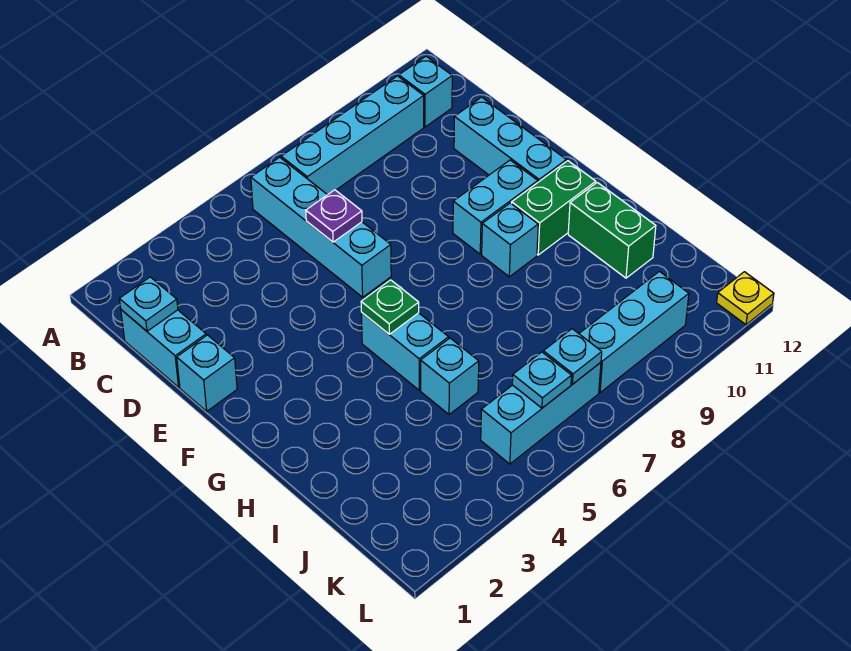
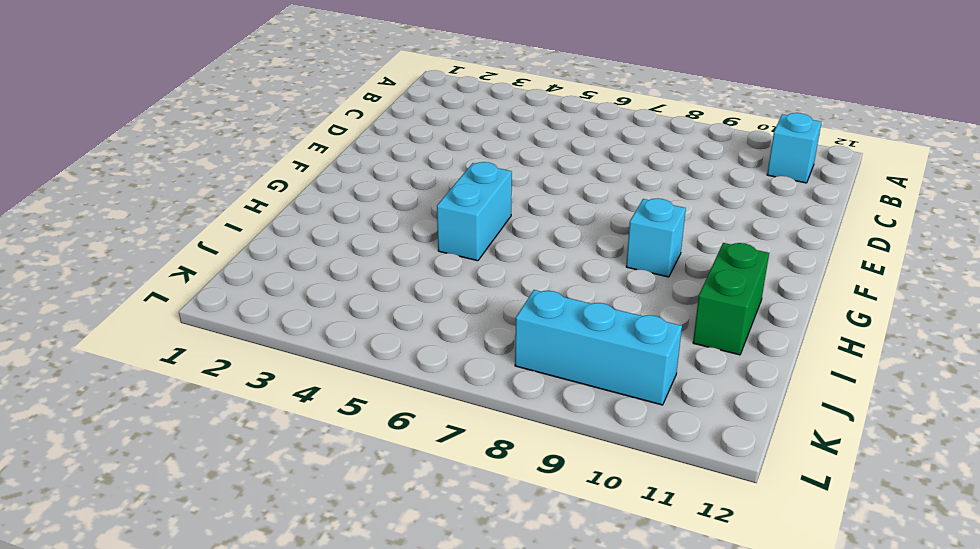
none -> cyan brick B6:E6 level 1
none -> cyan brick B7:B10 level 1
none -> cyan brick C1:D1 level 1

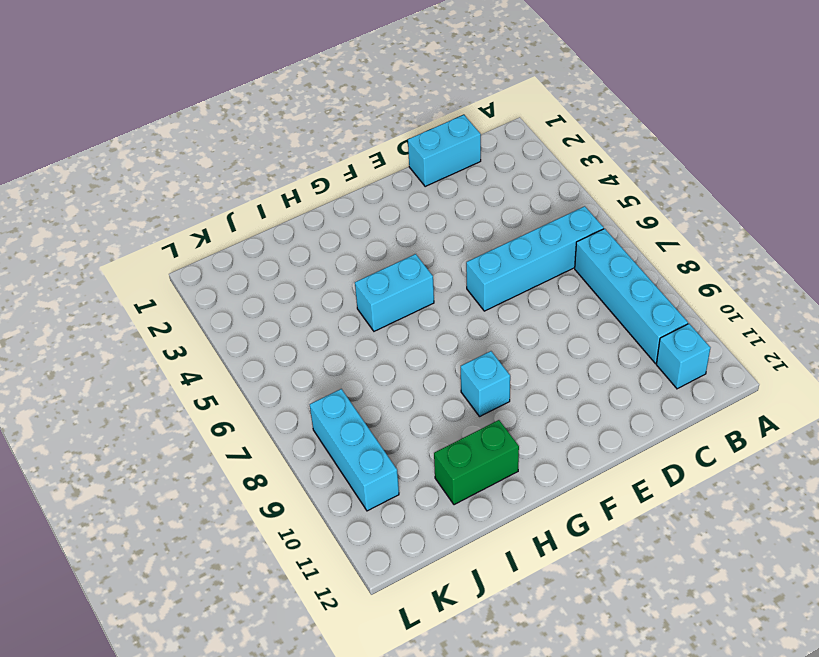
none -> cyan brick D11:F11 level 1
none -> cyan brick E1 level 1
none -> cyan brick F9:F10 level 1

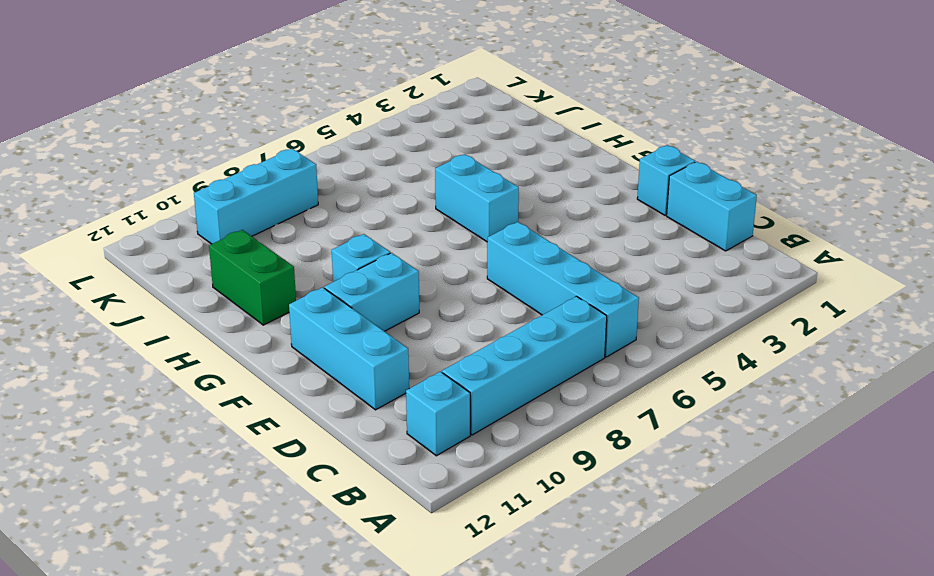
none -> green brick G10:G11 level 1
none -> cyan brick I5 level 1
none -> cyan brick K5:K7 level 1

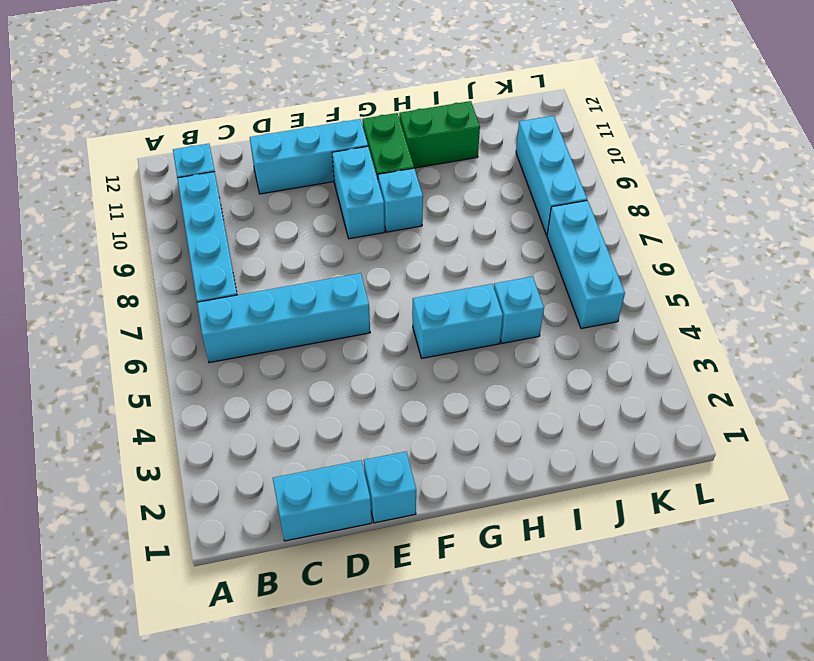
none -> yellow plate L12 level 1
none -> cyan plate C1 level 2
none -> purple plate D6 level 2

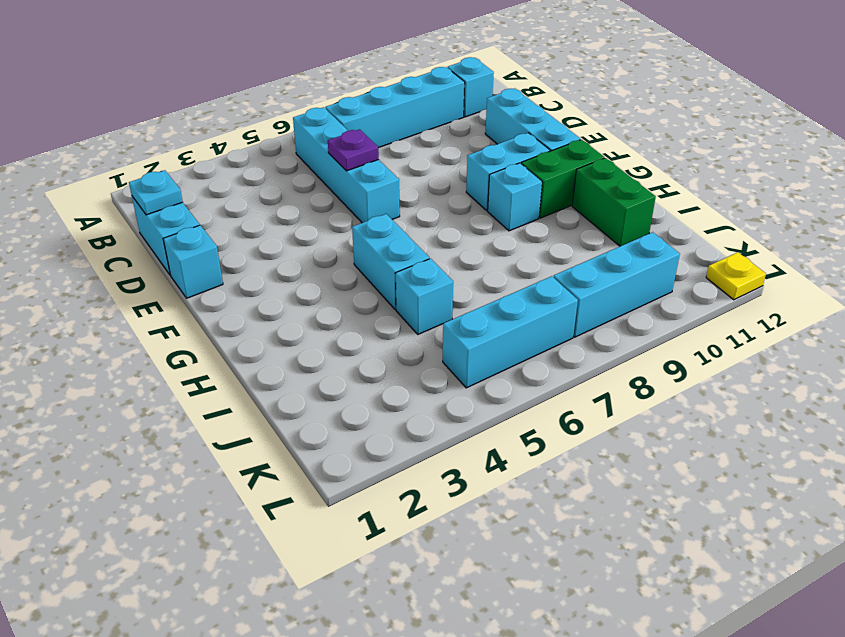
none -> green plate G5 level 2
none -> cyan plate K6 level 2
none -> cyan plate K7 level 2

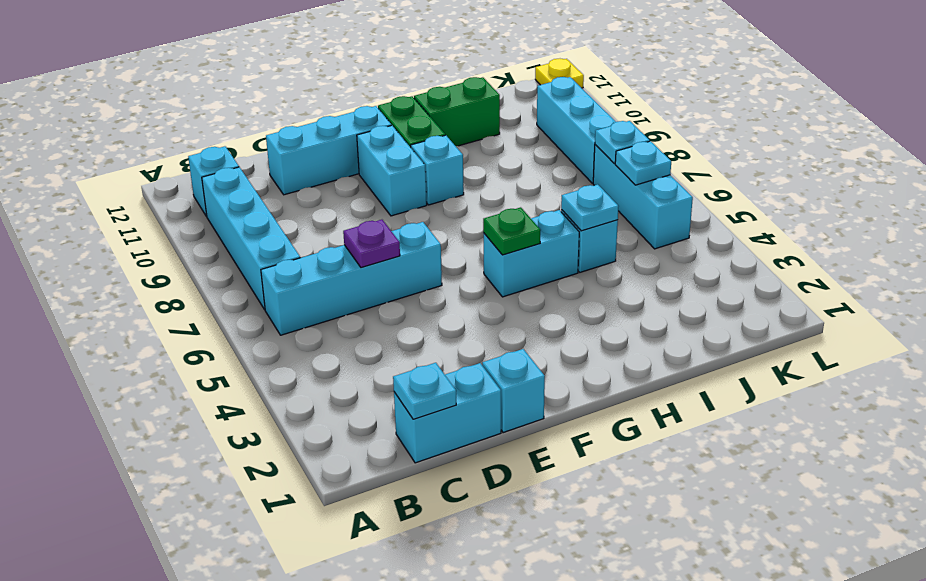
cyan plate I5 level 2 -> none

